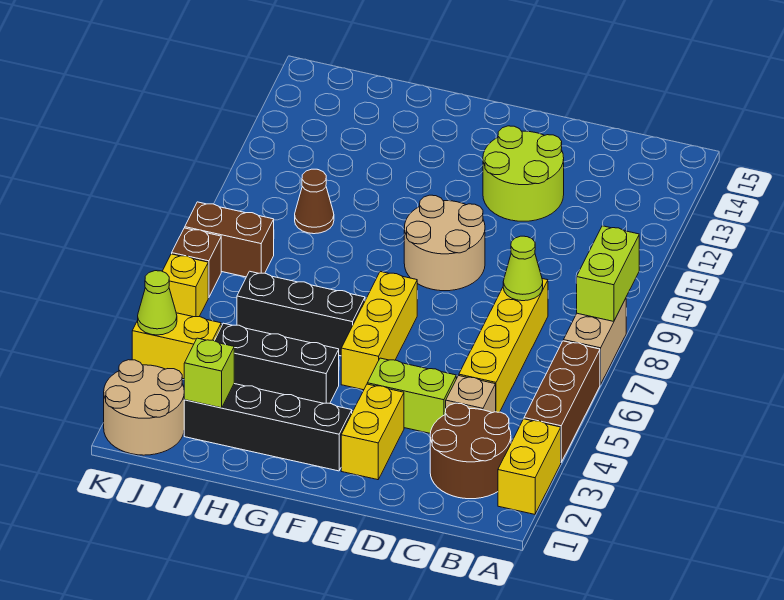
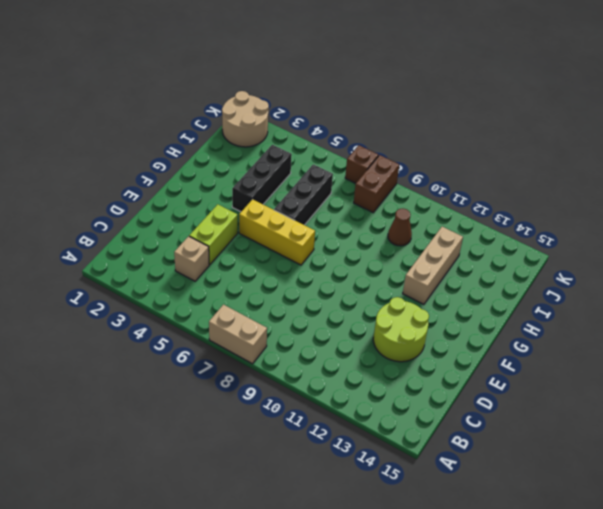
tan brick G12:I12 level 1 -> none
none -> yellow brick A2:A3 level 1
none -> brown brick A4:A6 level 1
none -> brown round brick B2:C3 level 1

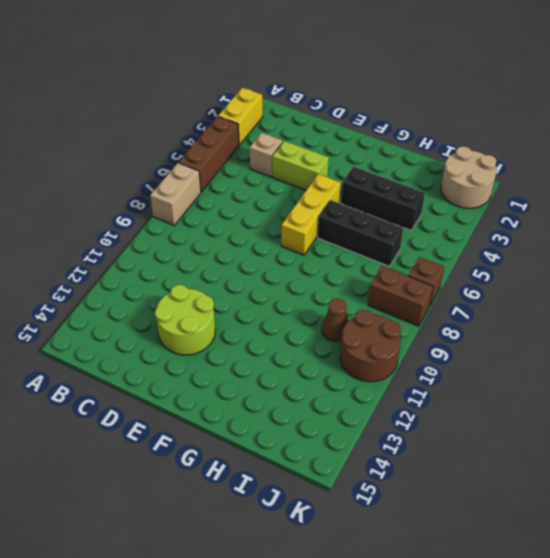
brown round brick J10:K11 level 1 -> brown round brick B2:C3 level 1
none -> yellow brick C5:C8 level 1
none -> yellow brick E2:E3 level 1
none -> tan round brick E9:F10 level 1

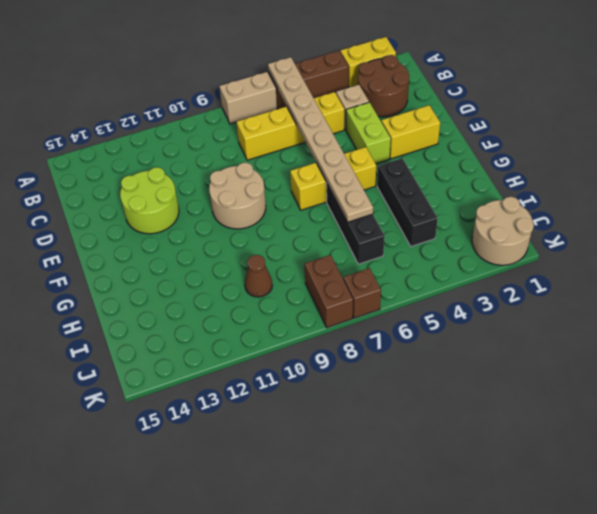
tan plate A6:H6 level 2 -> none
none -> black brick F2:I2 level 1
none -> yellow brick J4:K4 level 1
none -> yellow brick K6 level 1

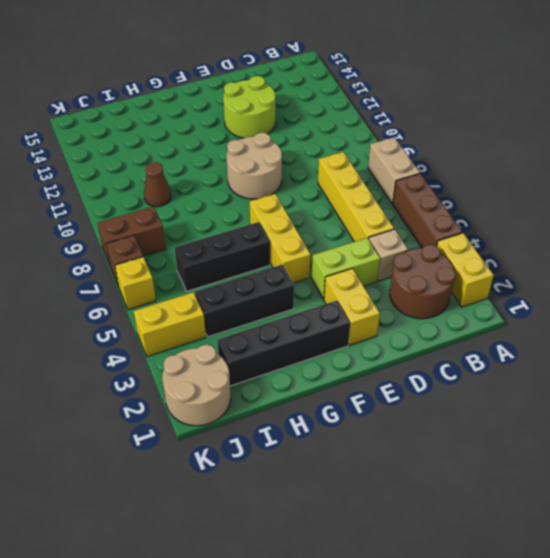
none -> lime brick A8:A9 level 2
none -> lime cone C8 level 2
none -> lime brick I2 level 2

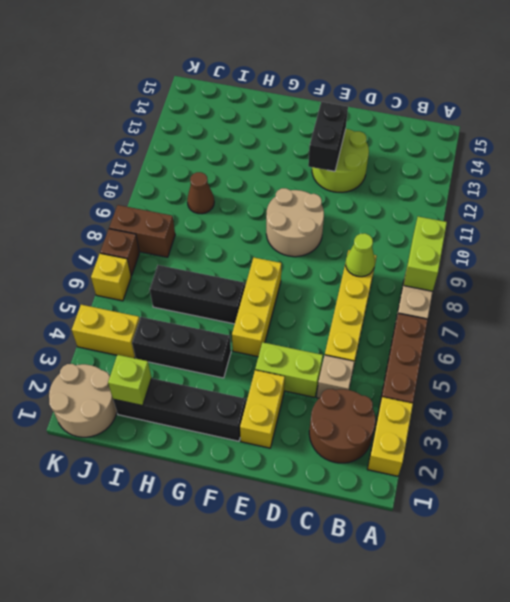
black brick E12:E13 level 2 -> none
none -> lime cone K4 level 2

